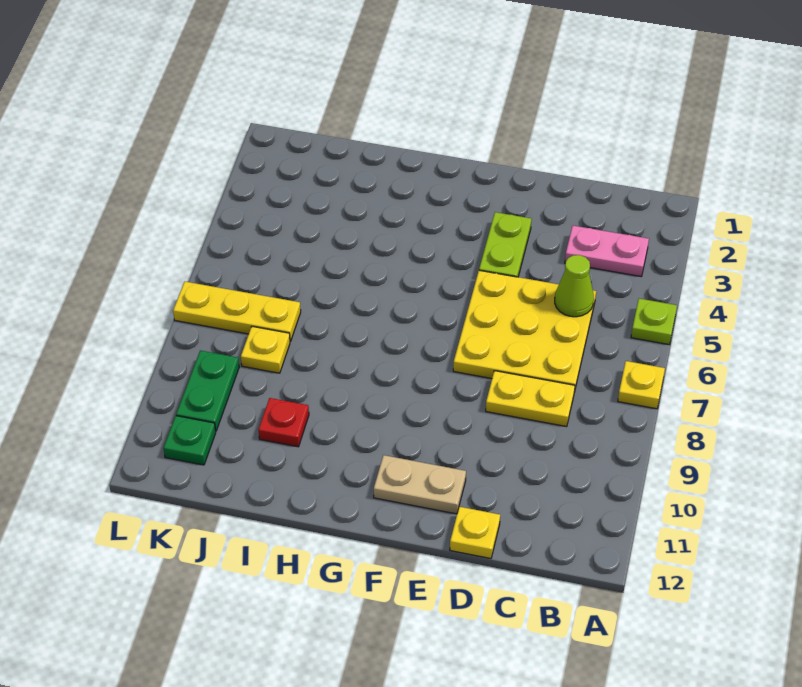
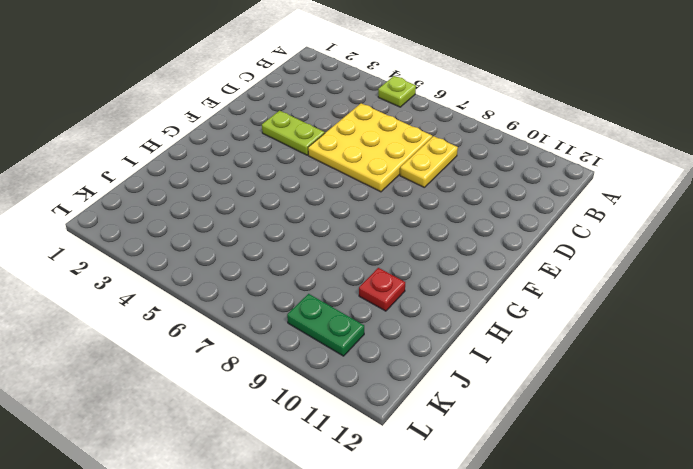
none -> yellow plate A7 level 1
none -> pink plate B3:C3 level 1
none -> yellow plate D12 level 1

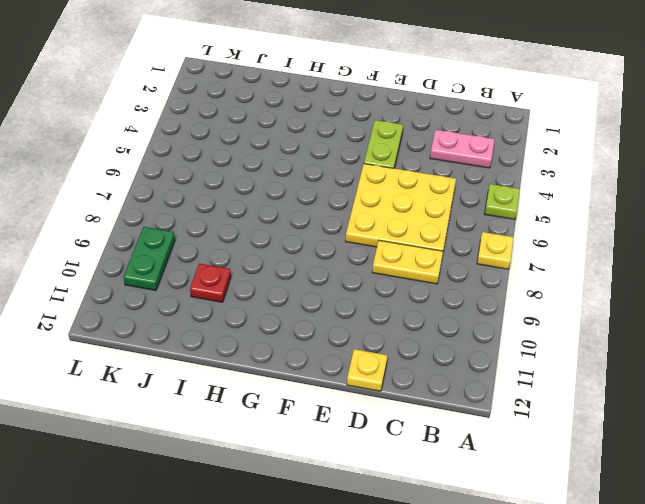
none -> tan plate E11:F11 level 1
none -> yellow plate J7:L7 level 1
none -> yellow plate J8 level 1

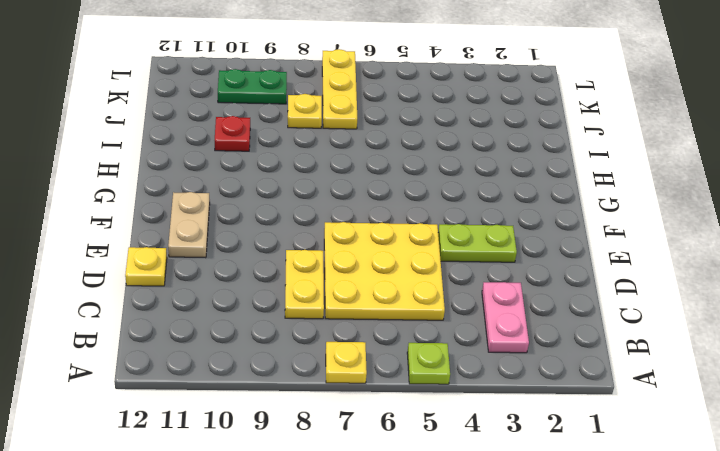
none -> green plate K11 level 1
none -> lime cone C5 level 2

